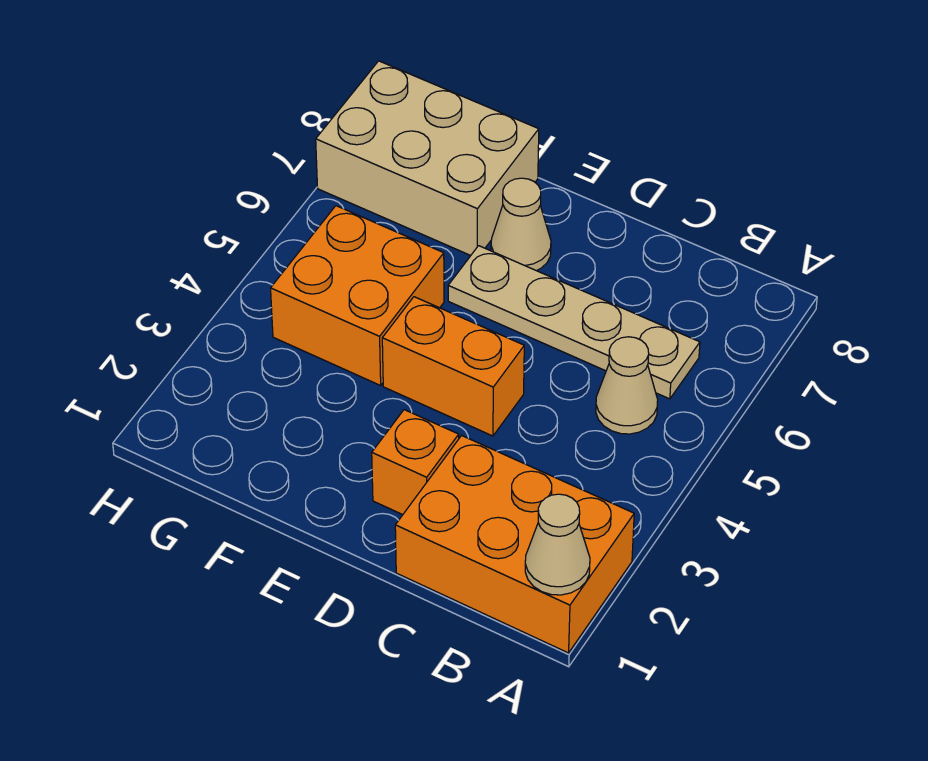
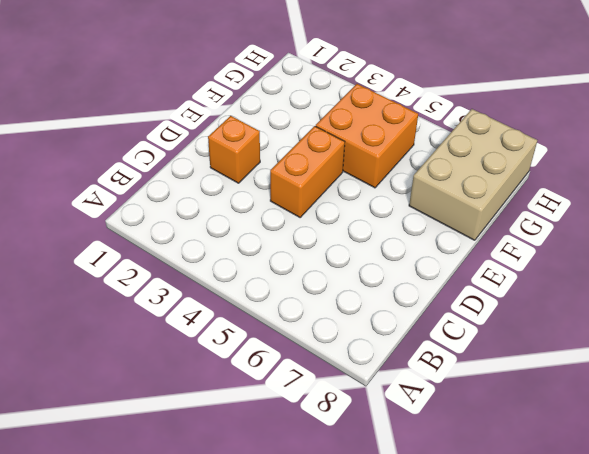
none -> orange brick A1:C2 level 1
none -> tan cone B5 level 1

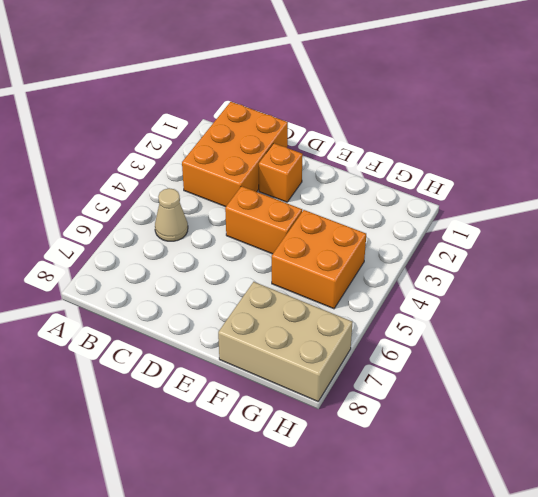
orange brick B1:C3 level 1 -> orange brick A1:C2 level 1
none -> tan plate B6:E6 level 1
none -> tan cone E7 level 1

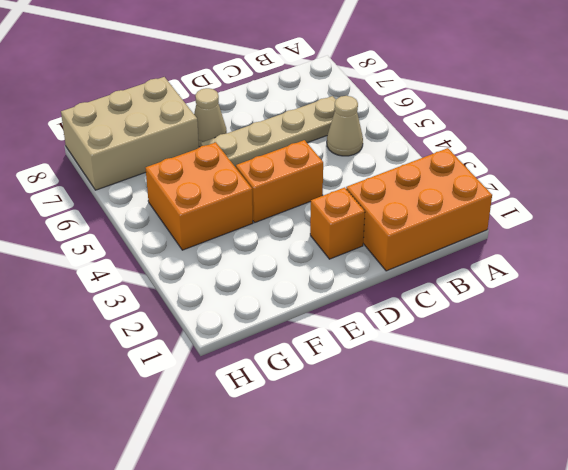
none -> tan cone A1 level 2

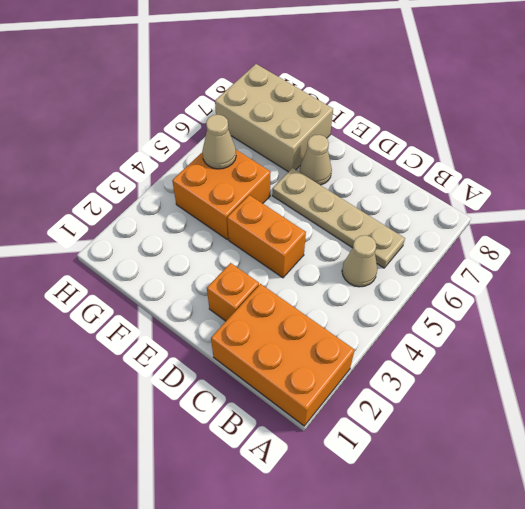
tan cone G5 level 2 -> tan cone A1 level 2

